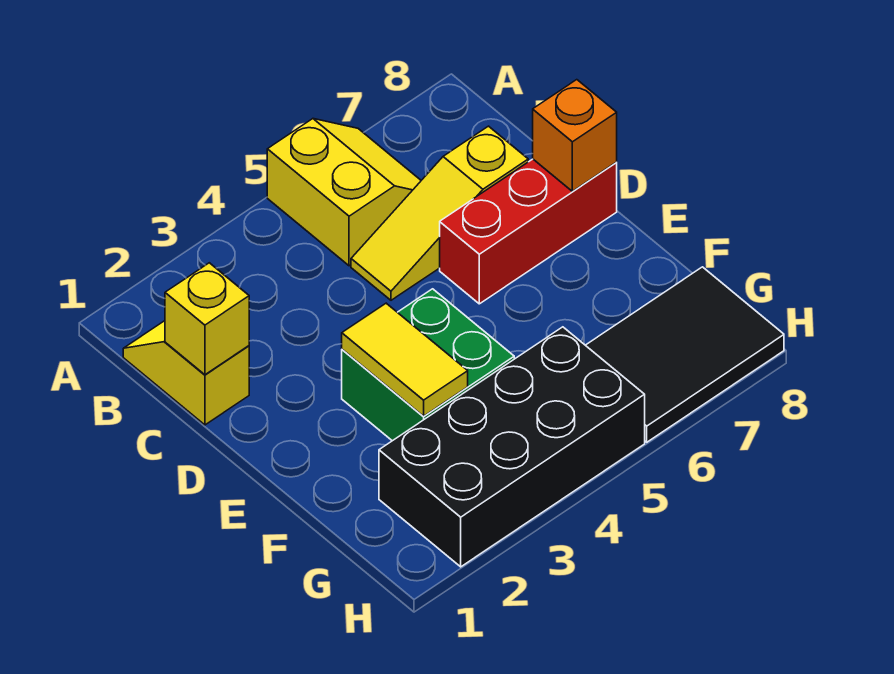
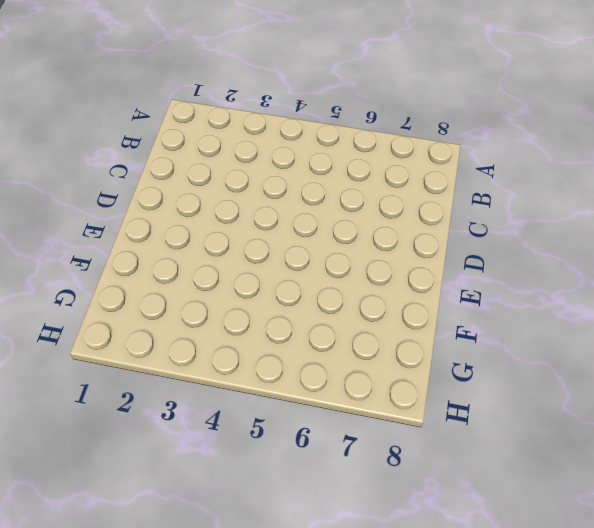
none -> yellow slope A5:B6 level 1 top 5
none -> yellow slope B1:C1 level 1 top C

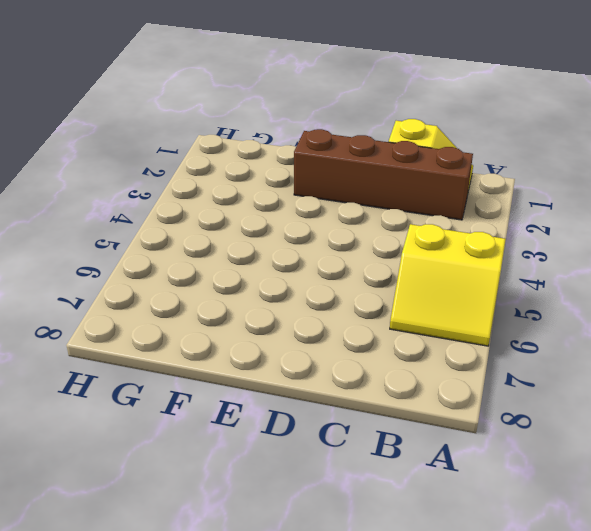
brown brick B2:E2 level 1 -> none
none -> yellow slope C5:C7 level 1 top 7
none -> red brick D6:D8 level 1

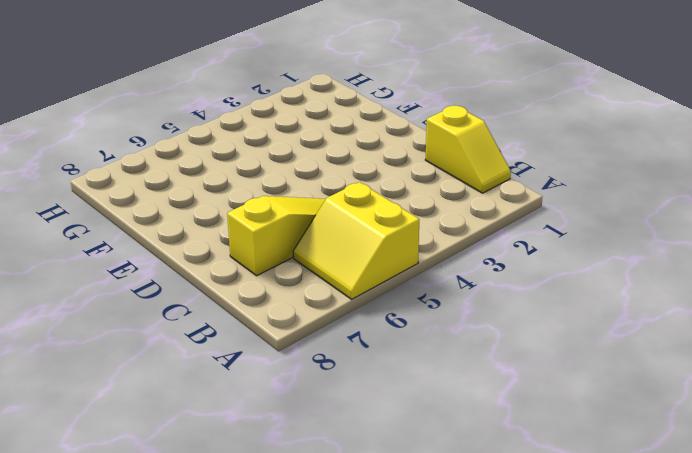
none -> red brick D6:D8 level 1
none -> green brick E3:F4 level 1

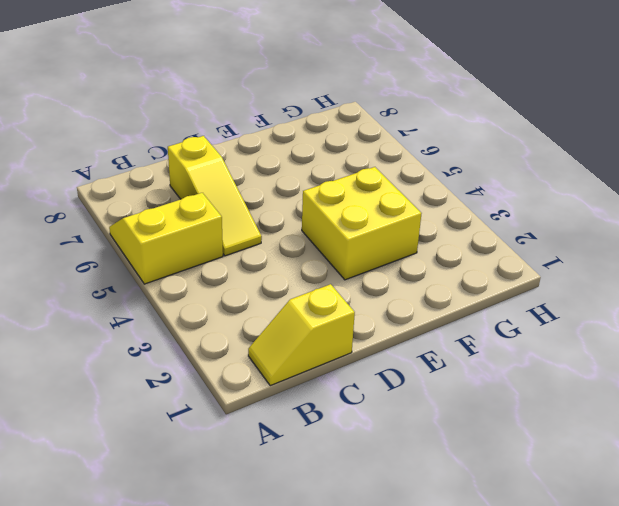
yellow brick E3:F4 level 1 -> green brick E3:F4 level 1
none -> red brick D6:D8 level 1
none -> black brick G2:H5 level 1

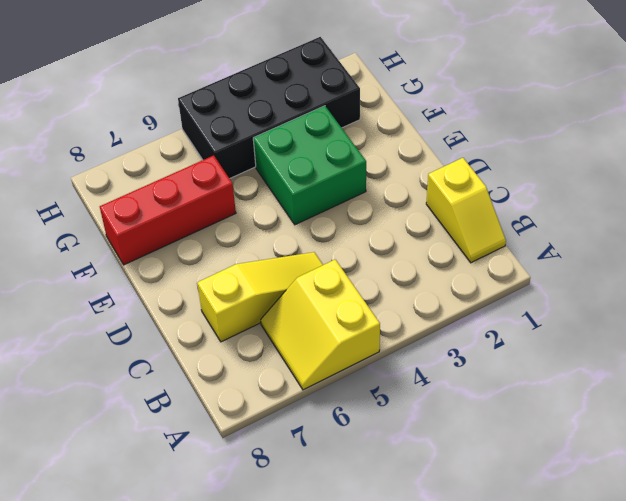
red brick F6:F8 level 1 -> red brick D6:D8 level 1
none -> black tile G6:H8 level 1
none -> yellow brick C1 level 2

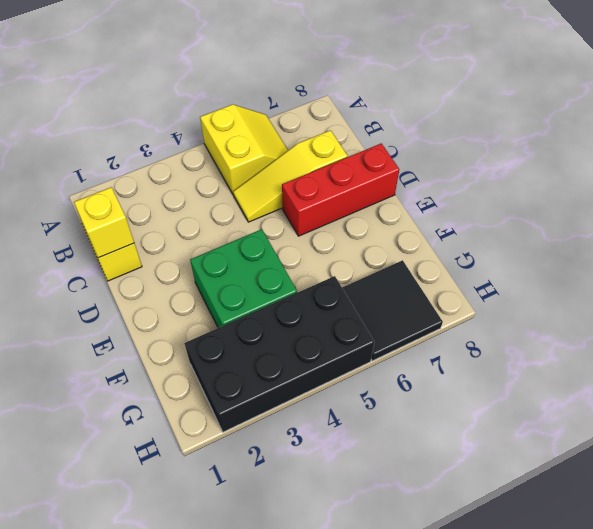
black tile G6:H7 level 1 -> black tile G6:H8 level 1
none -> orange brick D8 level 2
none -> yellow tile E3:F3 level 2

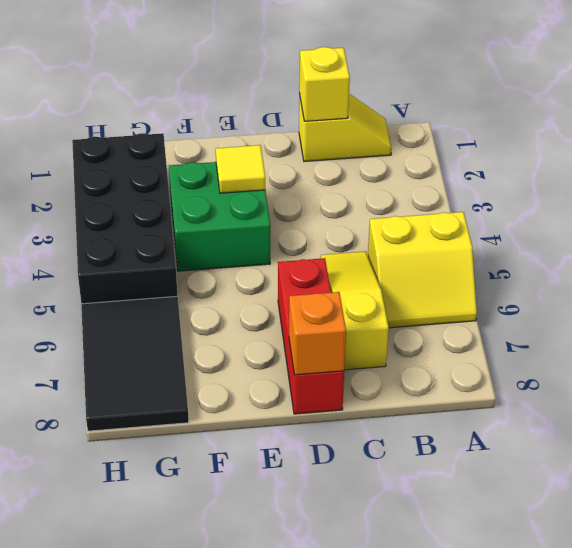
yellow tile E3 level 2 -> yellow tile E3:F3 level 2

